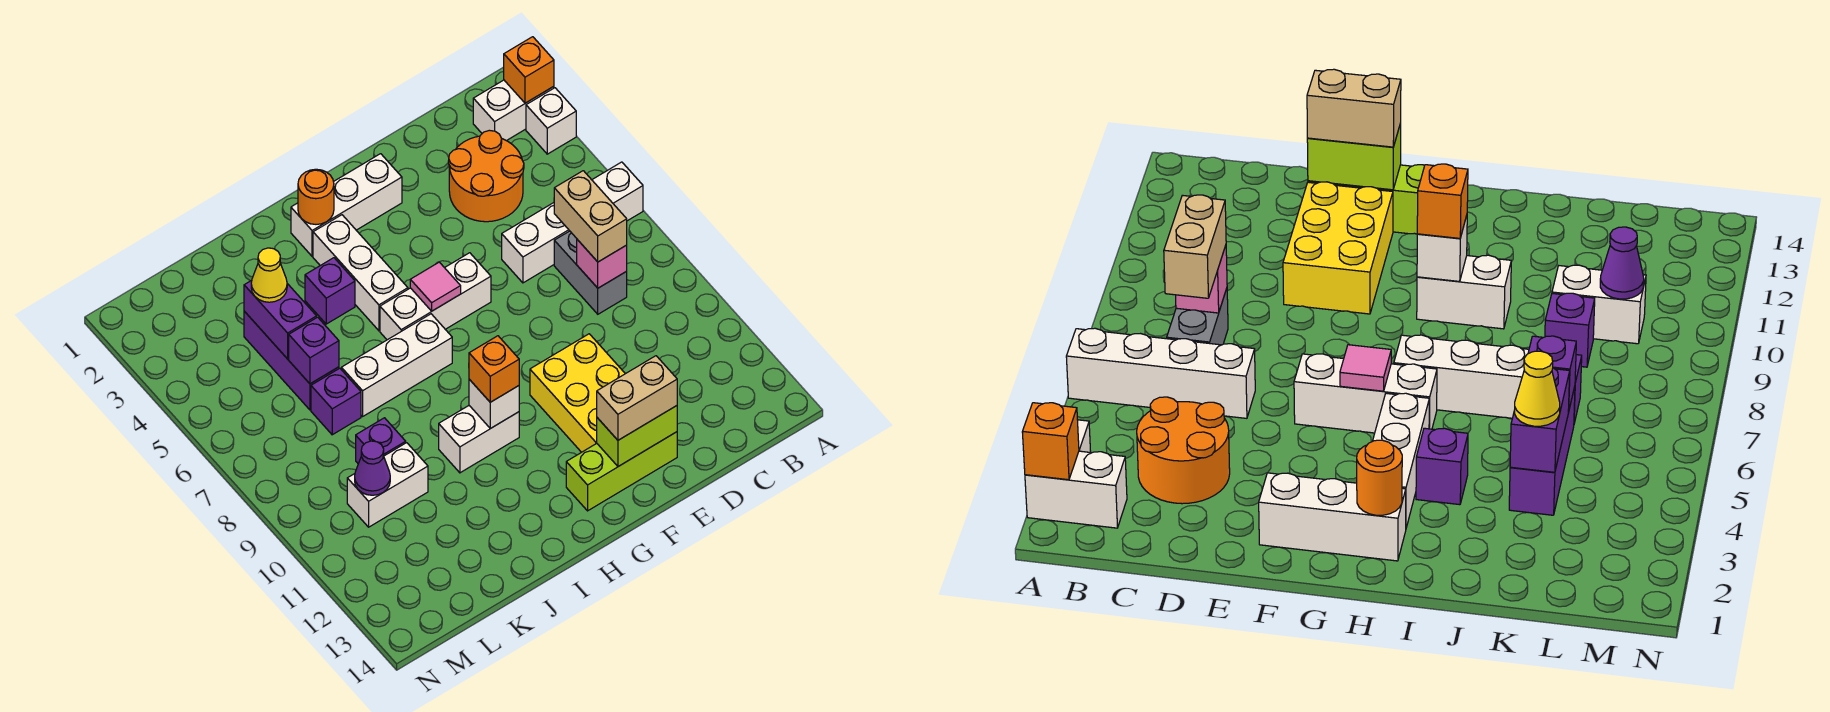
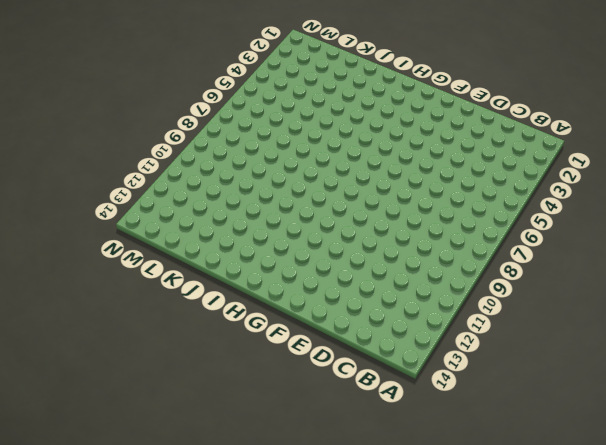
none -> white brick A2:B2 level 1
none -> white brick A3 level 1
none -> white brick A6:D6 level 1
none -> orange round brick C3:D4 level 1

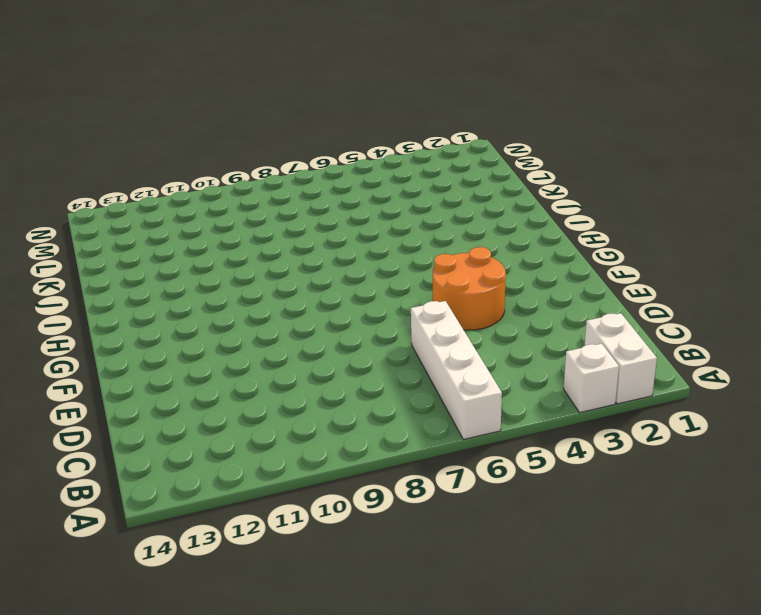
orange round brick E4:F5 level 1 -> orange round brick C3:D4 level 1
none -> grey brick C7:C8 level 1
none -> yellow brick E10:F12 level 1
none -> lime brick E13:G13 level 1
none -> white brick F2:H2 level 1

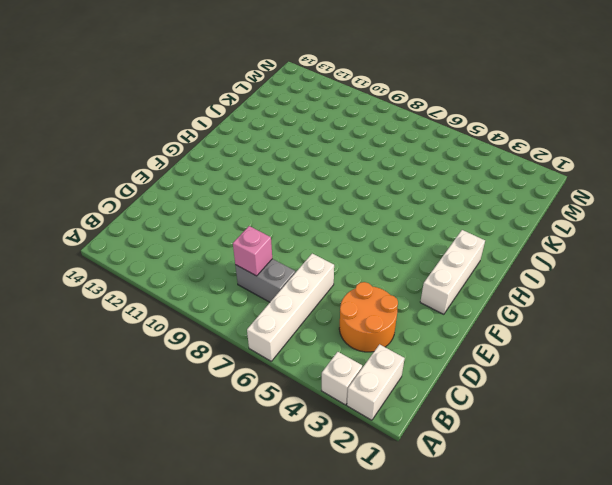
none -> yellow brick E10:F12 level 1
none -> lime brick E13:G13 level 1
none -> white brick F6:H6 level 1
none -> white brick H3:H5 level 1

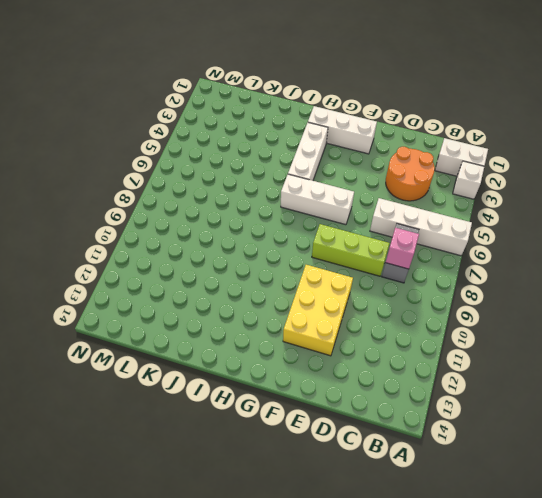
lime brick D8:F8 level 1 -> lime brick E13:G13 level 1
none -> white brick H7:J7 level 1
none -> white brick H10:I10 level 1
none -> purple brick I4 level 1
none -> purple brick K4:K6 level 1

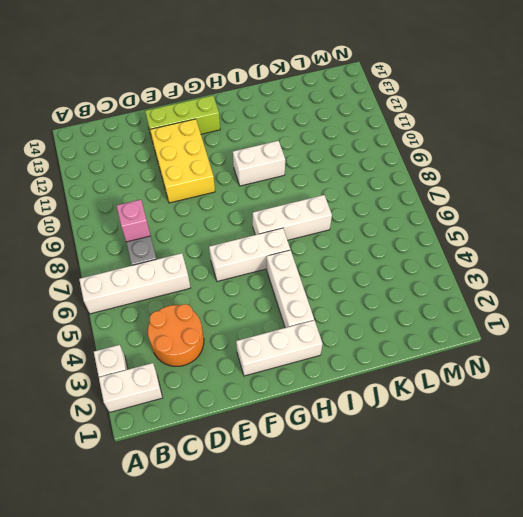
none -> purple brick I4 level 1
none -> purple brick K4:K6 level 1
none -> purple brick K7 level 1
none -> purple brick K9 level 1

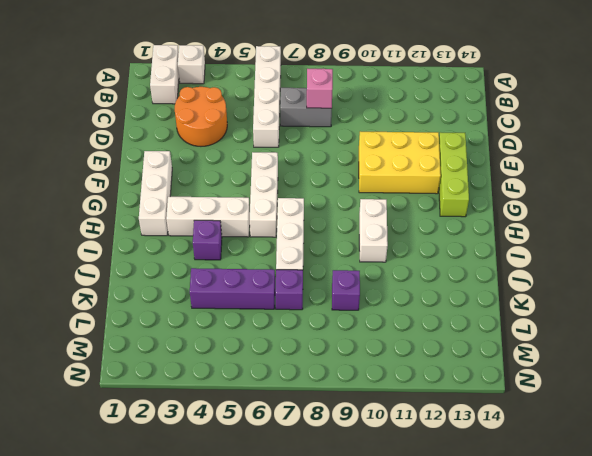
none -> white brick K10:L10 level 1
none -> orange brick A2 level 2
none -> lime brick E13:F13 level 2
none -> pink tile G6 level 2

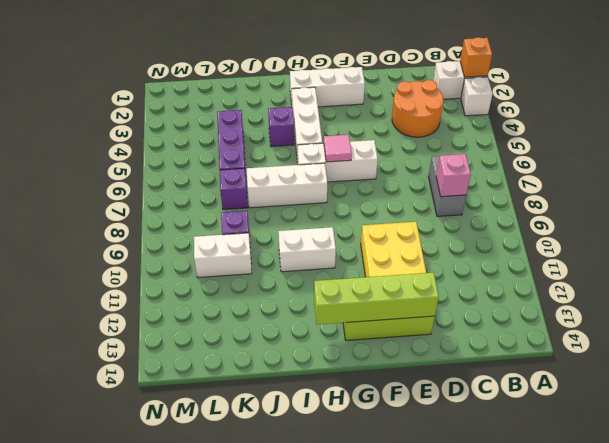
lime brick E13:H13 level 2 -> lime brick E13:F13 level 2
none -> white brick A6:D6 level 1
none -> orange round brick H2 level 2
none -> white brick H10 level 2
none -> purple brick K4:K5 level 2

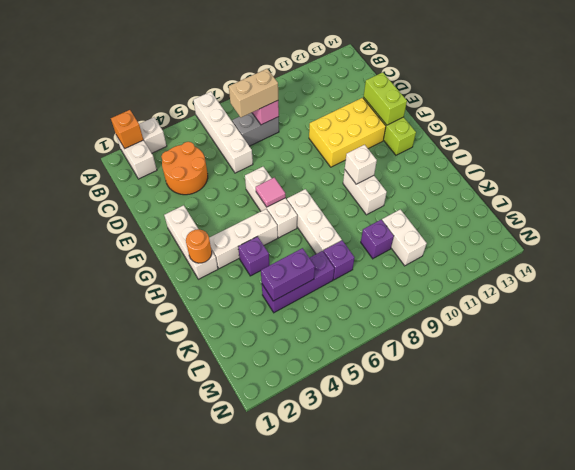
none -> purple brick K6 level 2
none -> purple cone L10 level 2
none -> tan brick E13:F13 level 3
none -> orange brick H10 level 3

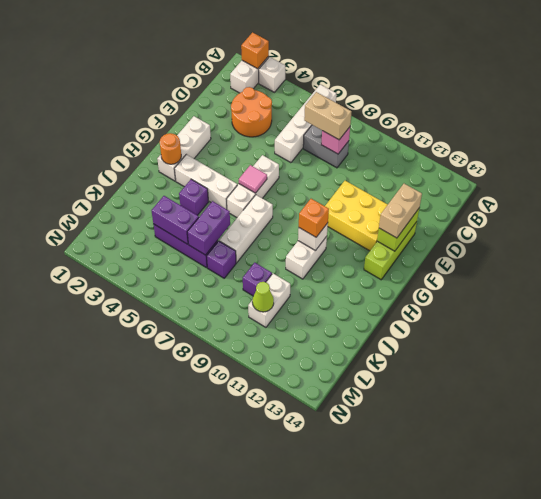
purple brick J6:K6 level 2 -> purple brick K6 level 2
lime cone L10 level 2 -> purple cone L10 level 2
none -> yellow cone K4 level 3

